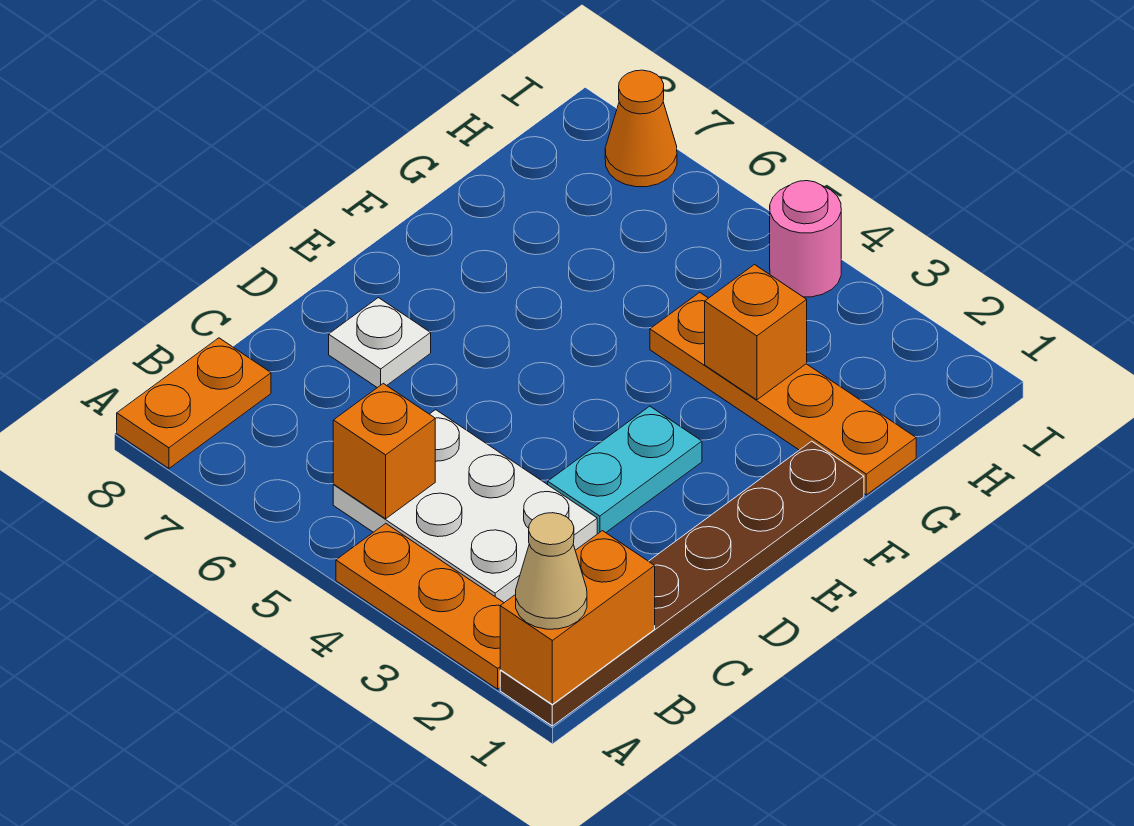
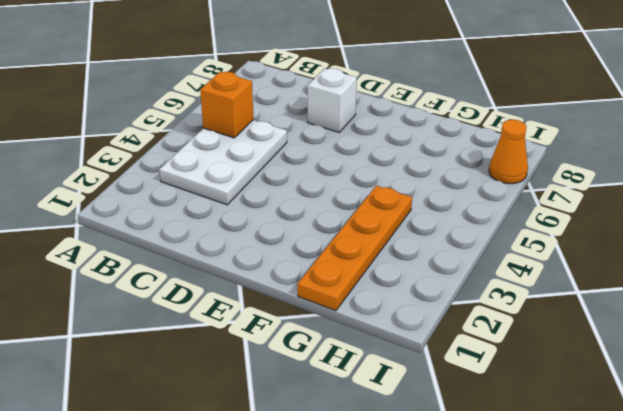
white brick D7 level 1 -> white plate D7 level 1
none -> brown plate A1:F1 level 1
none -> orange plate A2:A4 level 1
none -> orange plate A8:B8 level 1

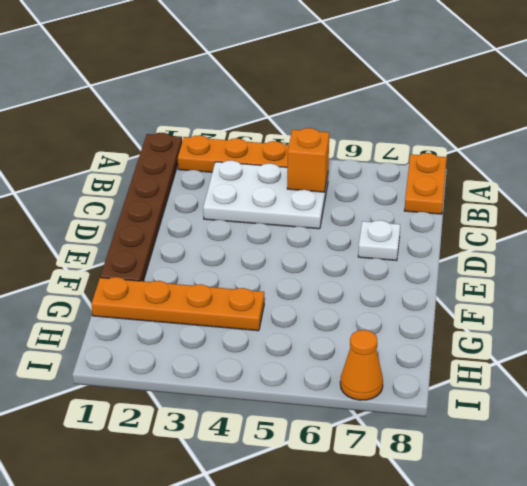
none -> cyan plate D3:E3 level 1
none -> pink round brick I4 level 1
none -> orange brick A1:B1 level 2

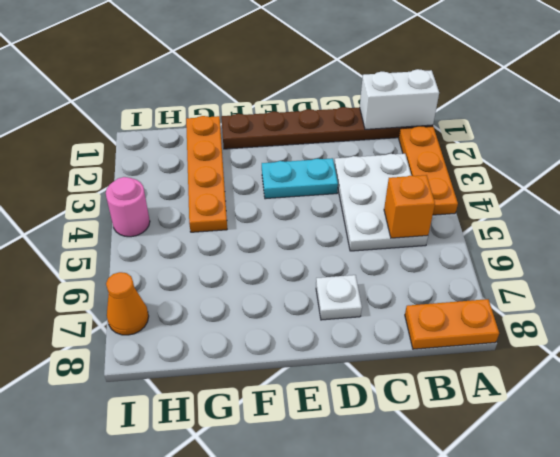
white brick A1:B1 level 2 -> orange brick A1:B1 level 2
none -> orange brick G3 level 2
none -> tan cone A1 level 3

